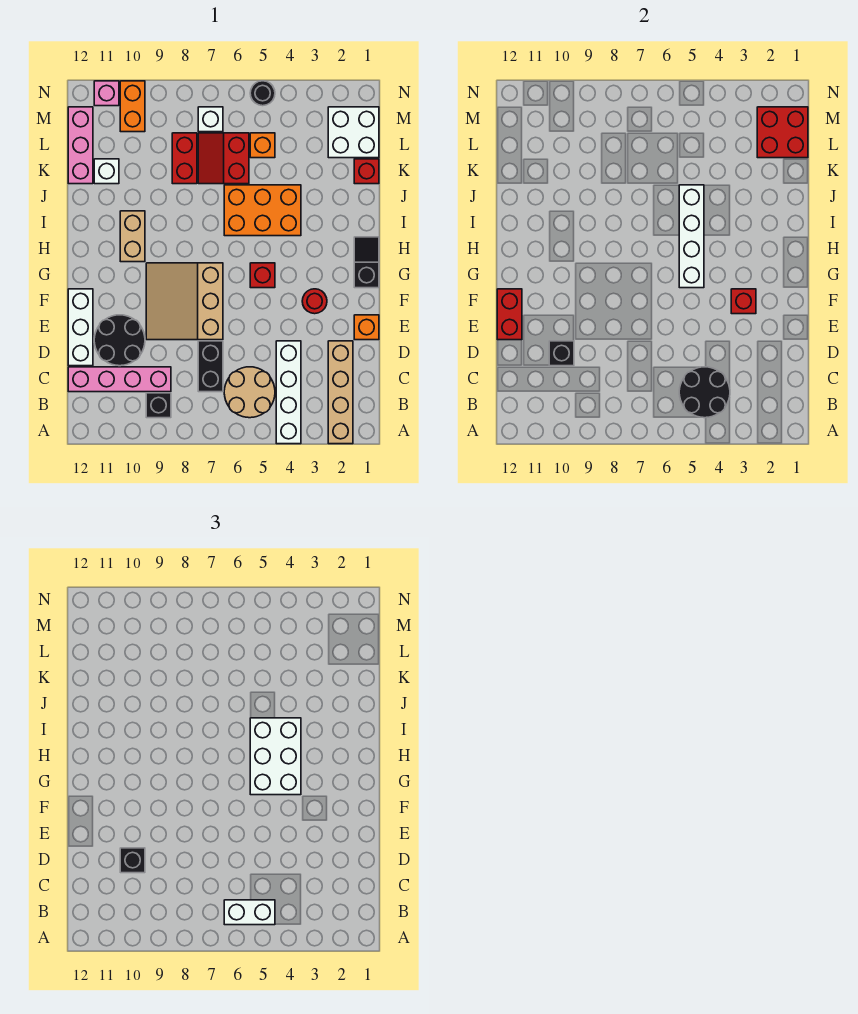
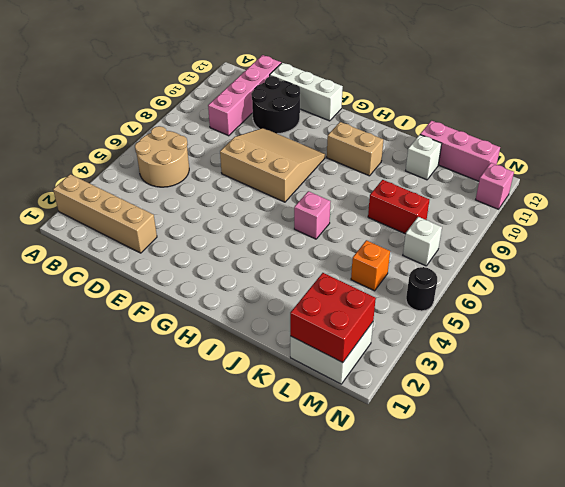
pink brick I6 level 1 -> orange brick I4:J6 level 1
none -> white brick A4:D4 level 1
none -> black brick B9 level 1
none -> black brick C7:D7 level 1
none -> orange brick E1 level 1

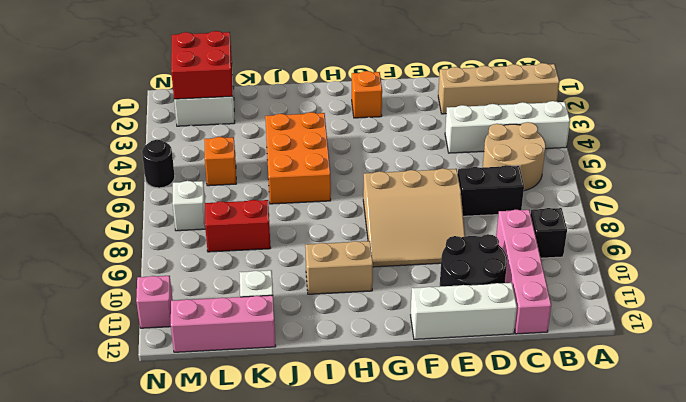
orange brick G2 level 1 -> orange brick E1 level 1
none -> red round brick F3 level 1
none -> black slope G1:H1 level 1 top G
none -> red brick G5 level 1
none -> red brick K1 level 1

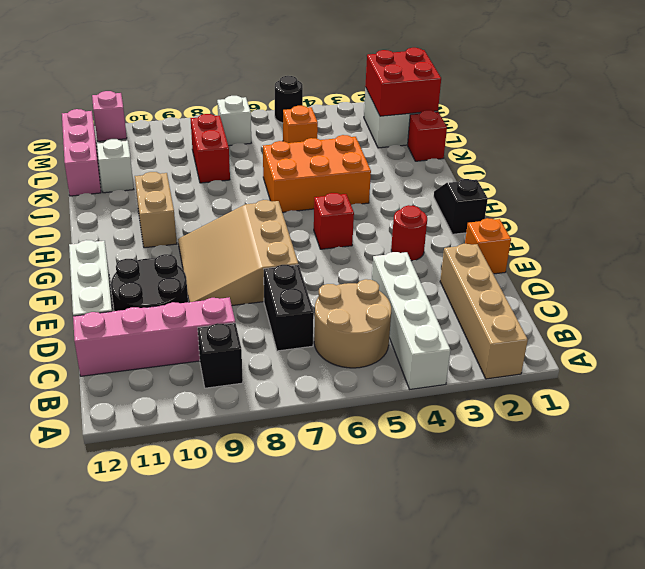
none -> red slope K6:L7 level 1 top 6
none -> orange brick M10:N10 level 1
none -> black round brick B4:C5 level 2
none -> black brick D10 level 2

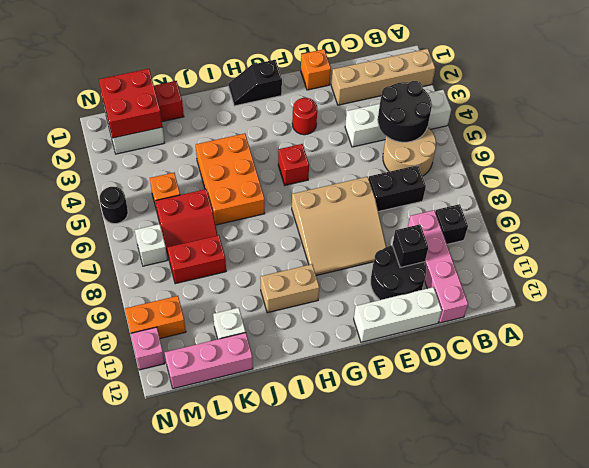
none -> red brick E12:F12 level 2
none -> red brick F3 level 2
none -> white brick G5:J5 level 2
none -> white brick B5:B6 level 3

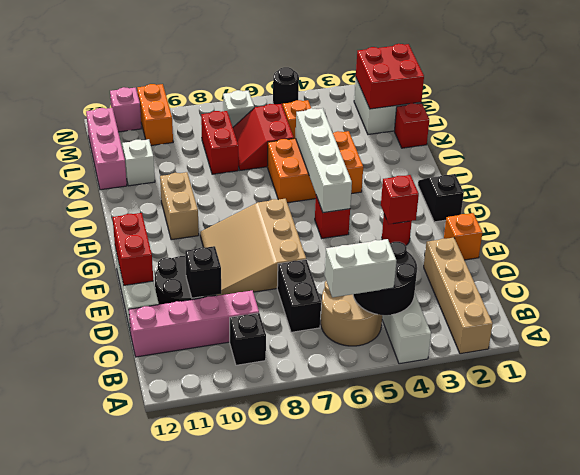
none -> black brick D10 level 3
none -> white brick G4:I5 level 3

